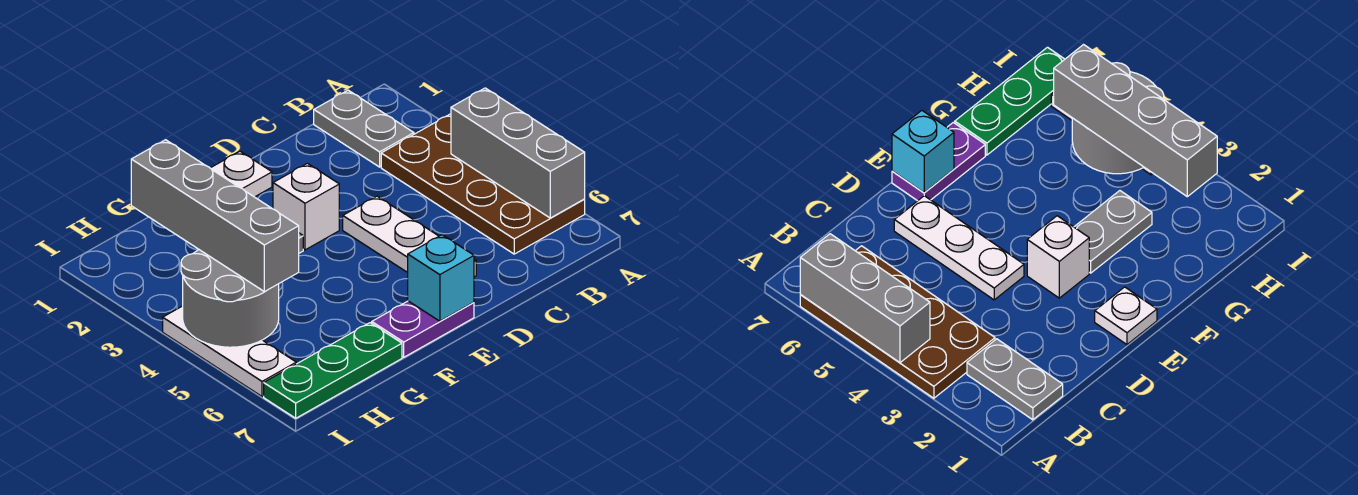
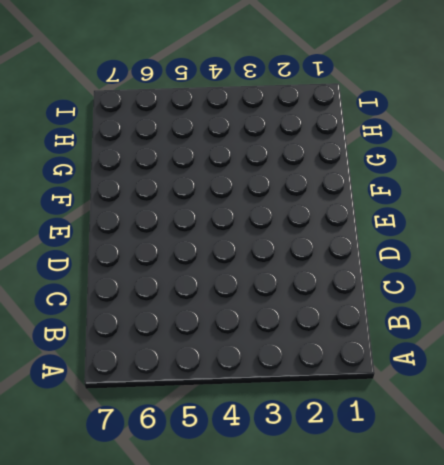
none -> brown plate A3:B6 level 1
none -> grey plate B1:B2 level 1
none -> white plate D4:D6 level 1

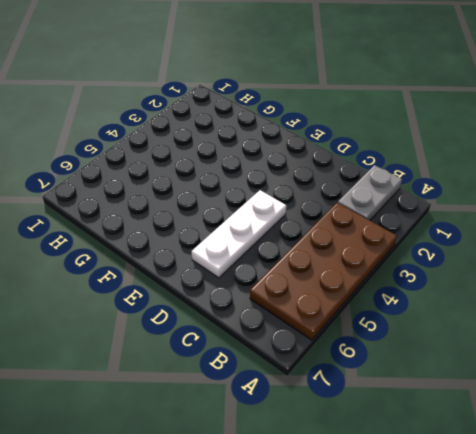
none -> white plate E1 level 1
none -> white brick E3 level 1
none -> purple plate E7:F7 level 1

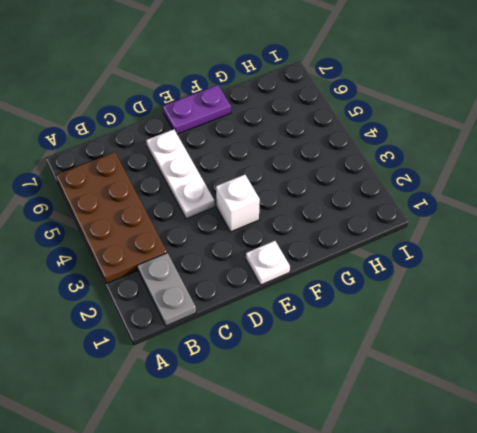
none -> grey plate F3:G3 level 1
none -> green plate G7:I7 level 1
none -> white plate I4:I6 level 1

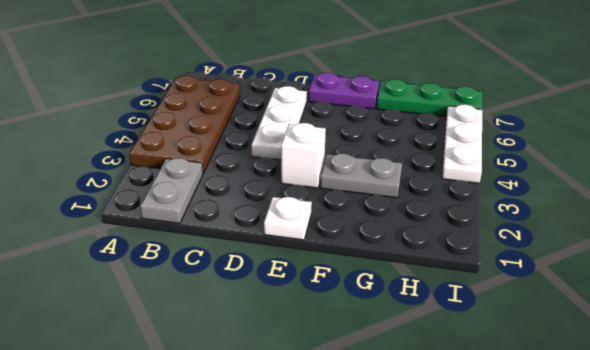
none -> grey brick A4:A6 level 2
none -> cyan brick E7 level 2
none -> grey round brick H4:I5 level 2

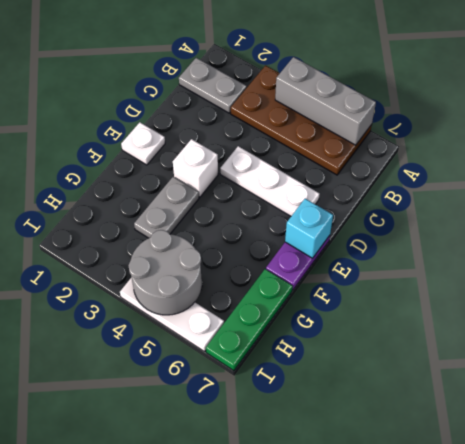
none -> grey brick H2:H5 level 3

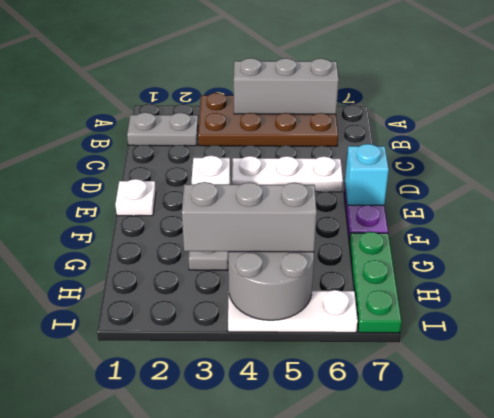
grey brick H3:H5 level 3 -> grey brick H2:H5 level 3

